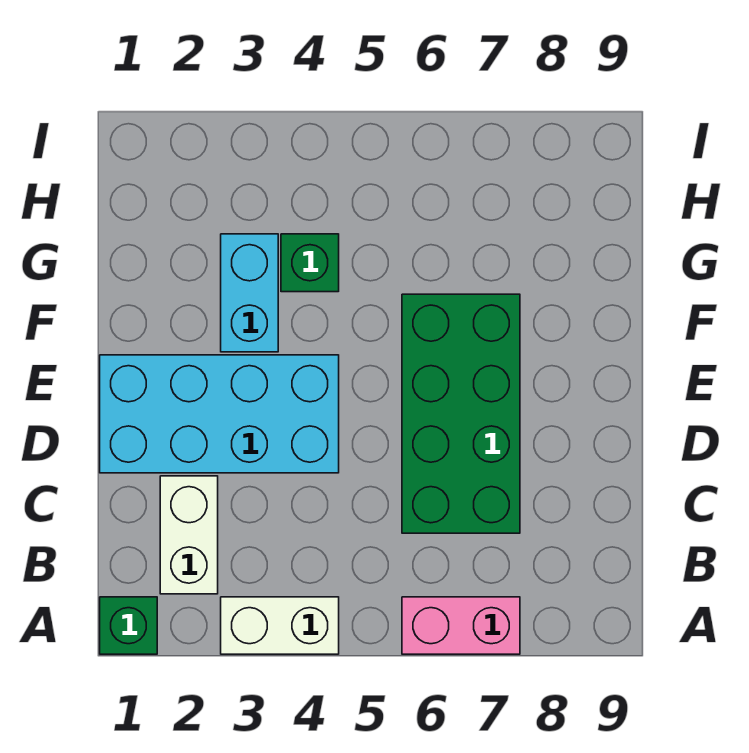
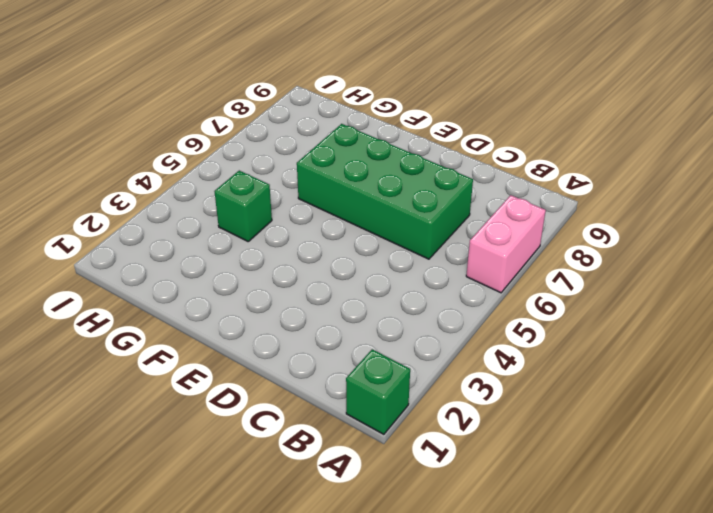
none -> white brick A3:A4 level 1
none -> white brick B2:C2 level 1

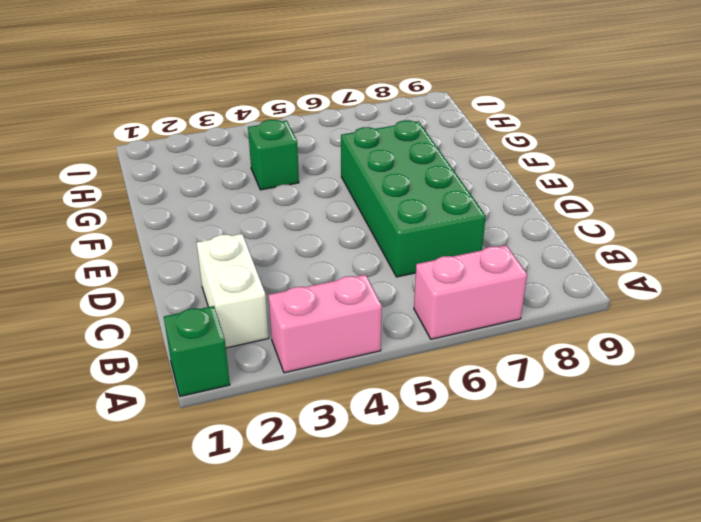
pink brick A3:A4 level 1 -> white brick A3:A4 level 1
none -> cyan brick D1:E4 level 1
none -> cyan brick F3:G3 level 1

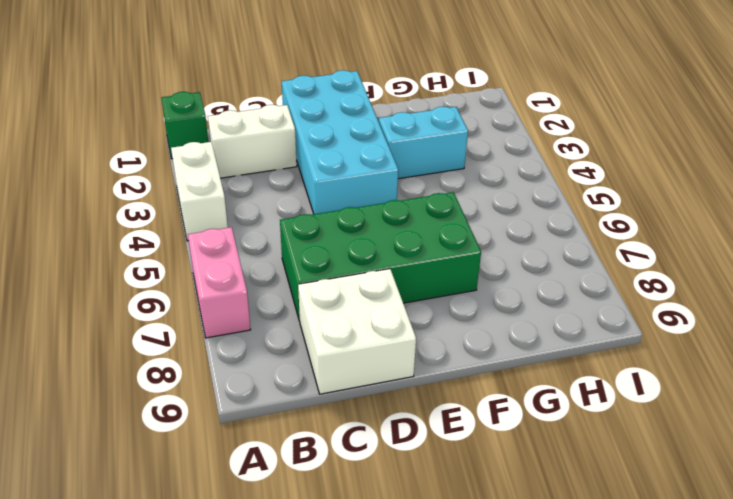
white brick C8:D9 level 1 -> none
none -> green brick G4 level 1

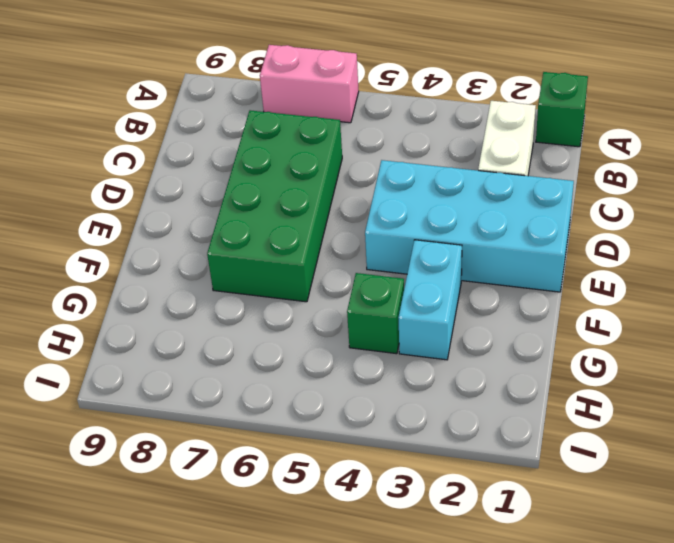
none -> white brick A3:A4 level 1

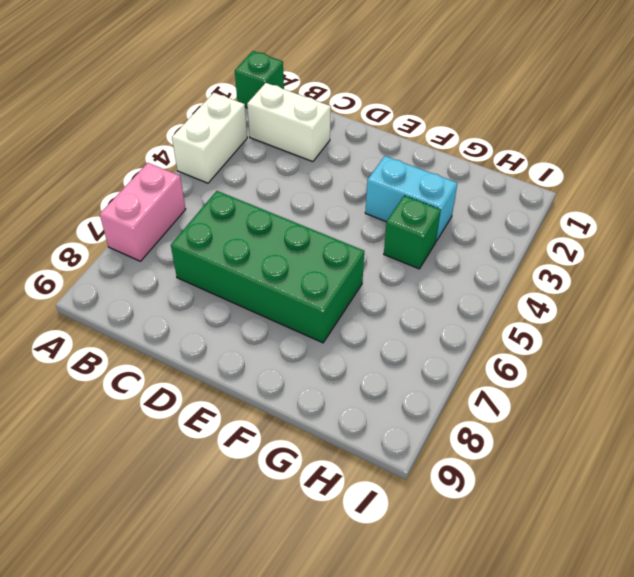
none -> cyan brick D1:E4 level 1

